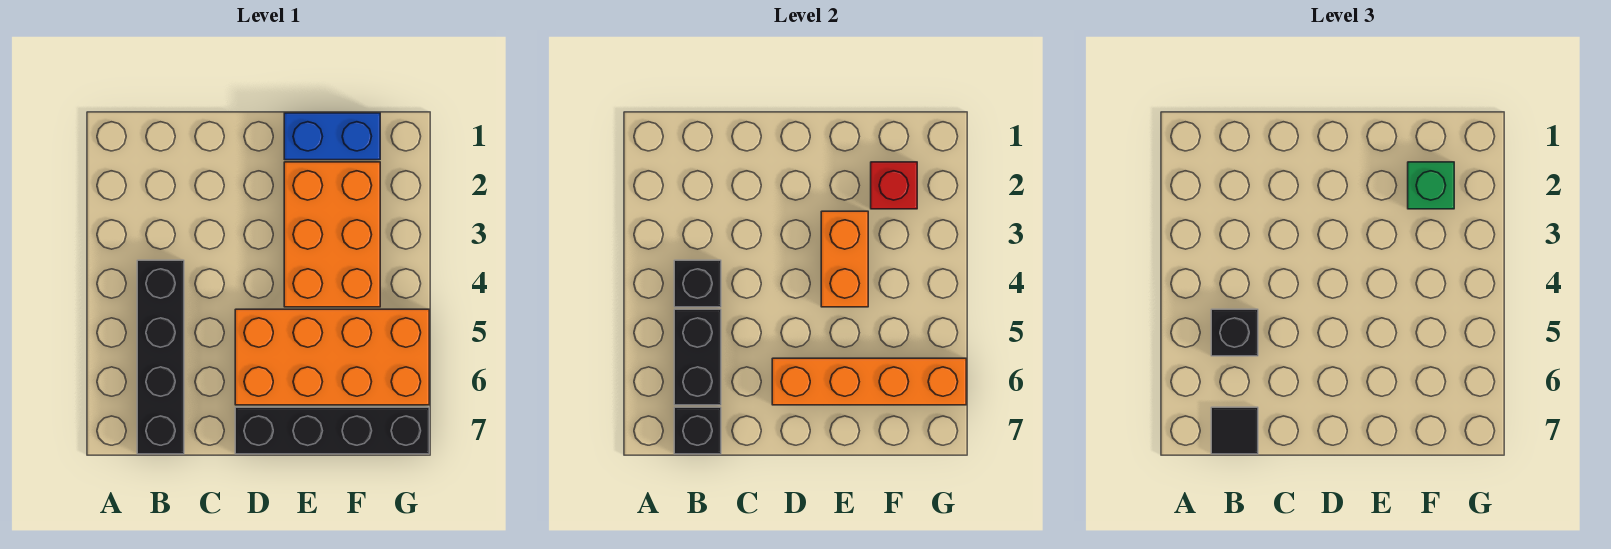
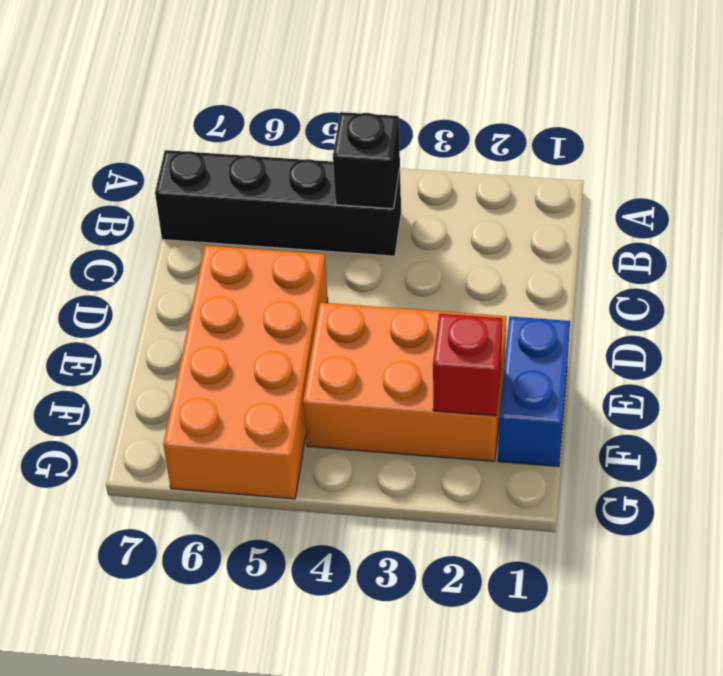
none -> black brick D7:G7 level 1
none -> black brick B5:B6 level 2
none -> black brick B7 level 2

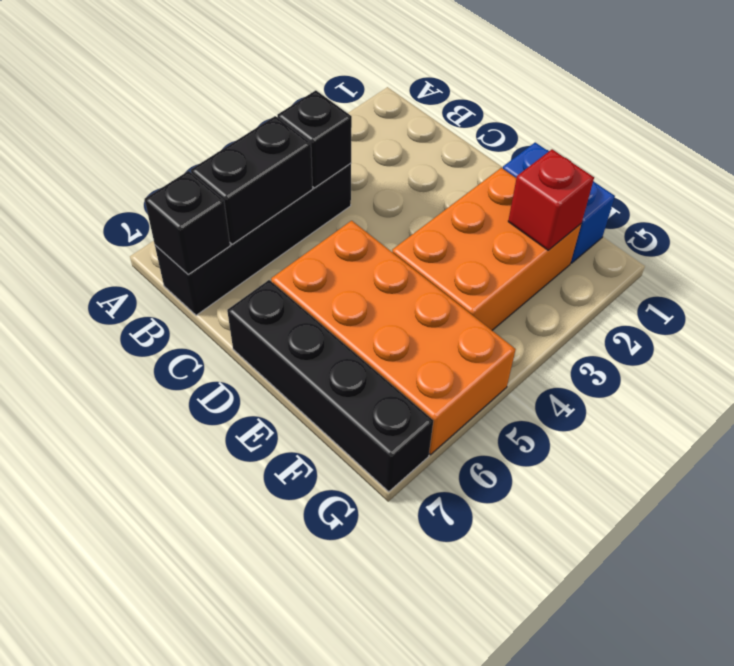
none -> orange brick D6:G6 level 2
none -> orange brick E3:E4 level 2
none -> black brick B5 level 3

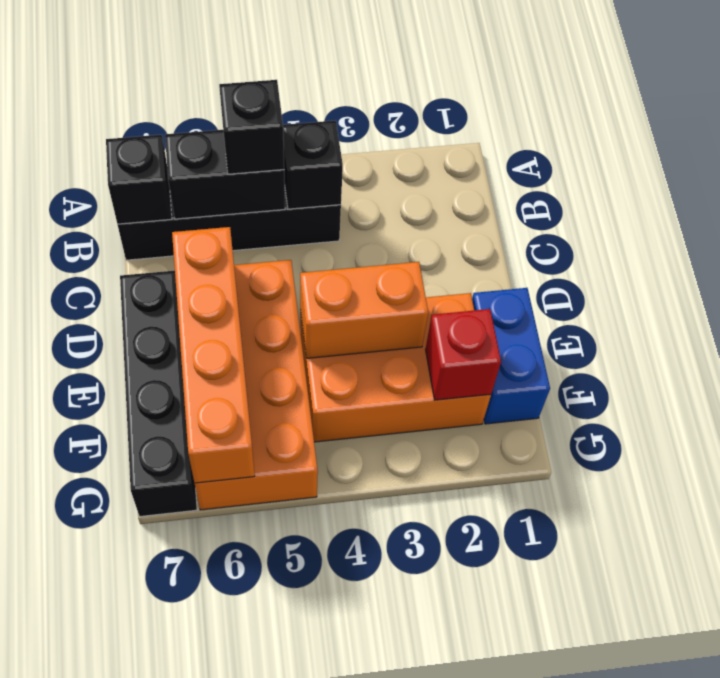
none -> black tile B7 level 3
none -> green brick F2 level 3

